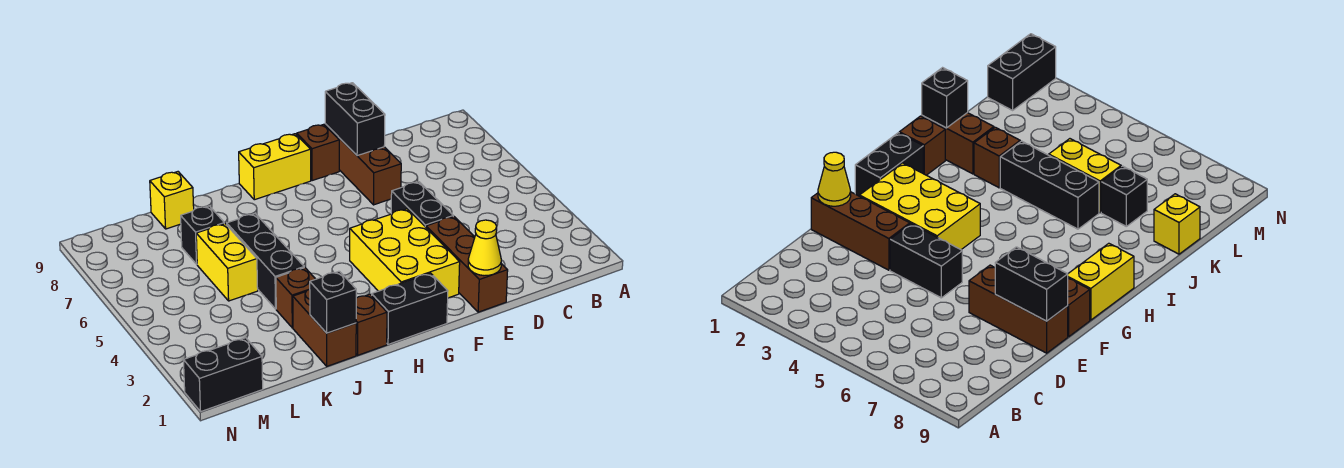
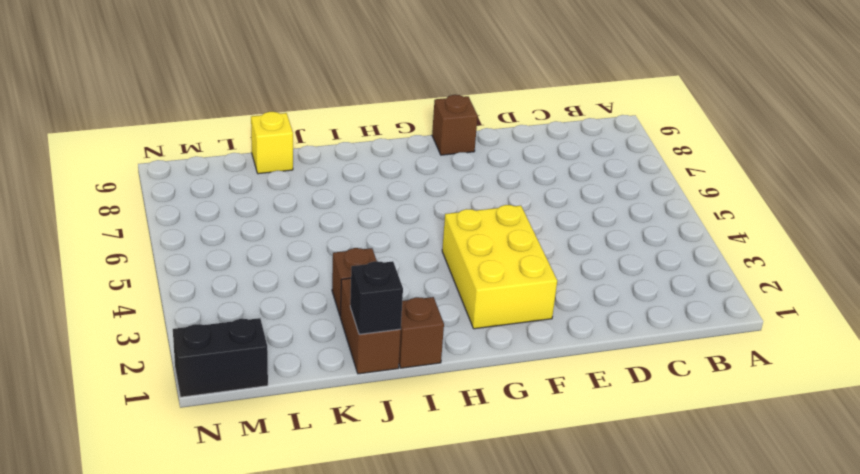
none -> brown brick E1:E3 level 1
none -> black brick E4:E5 level 1
none -> brown brick E7:E9 level 1

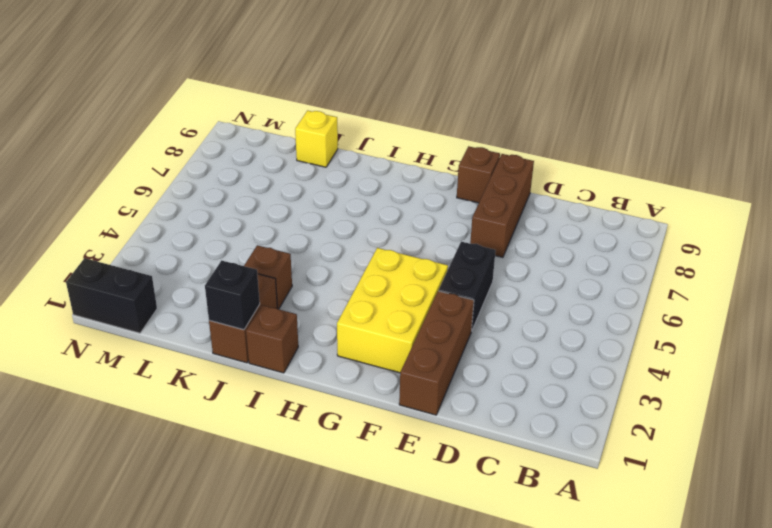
none -> black brick G1:H1 level 1
none -> yellow brick G9:H9 level 1
none -> black brick J4:J6 level 1

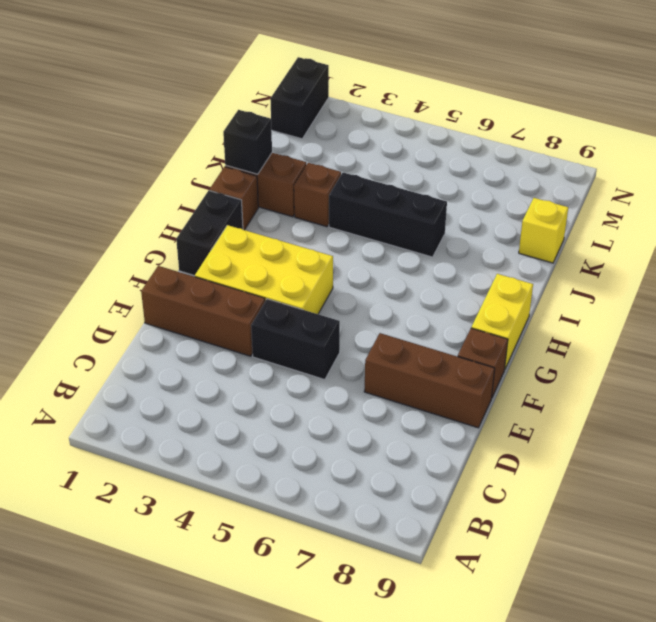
none -> yellow brick K5:K6 level 1
none -> black brick K7 level 1
none -> yellow cone E1 level 2

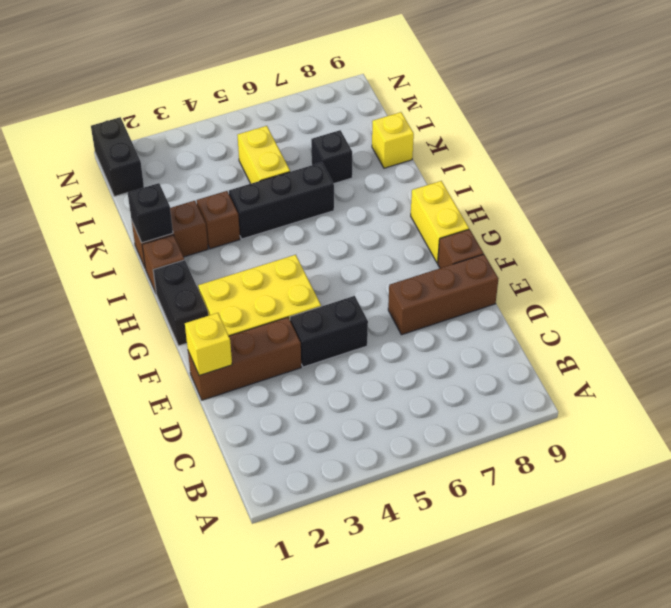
yellow brick E1 level 2 -> yellow cone E1 level 2
yellow brick K5:L5 level 1 -> yellow brick K5:K6 level 1
none -> black brick E8:E9 level 2

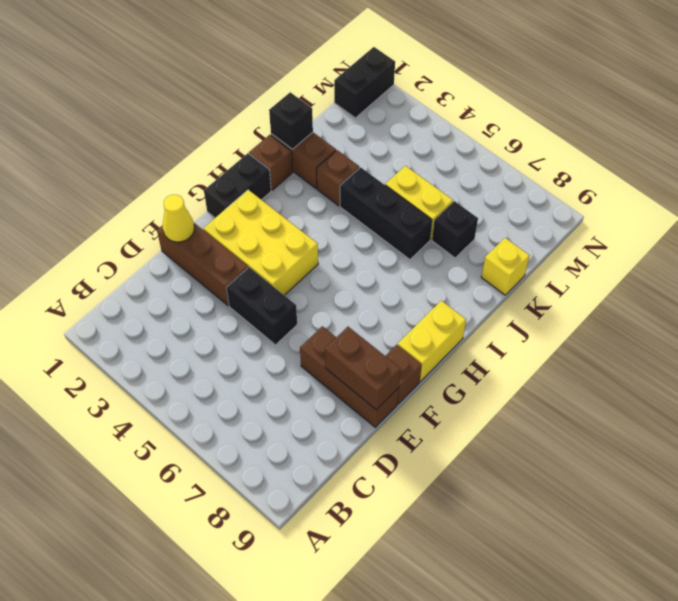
brown brick E8:E9 level 2 -> black brick E8:E9 level 2

